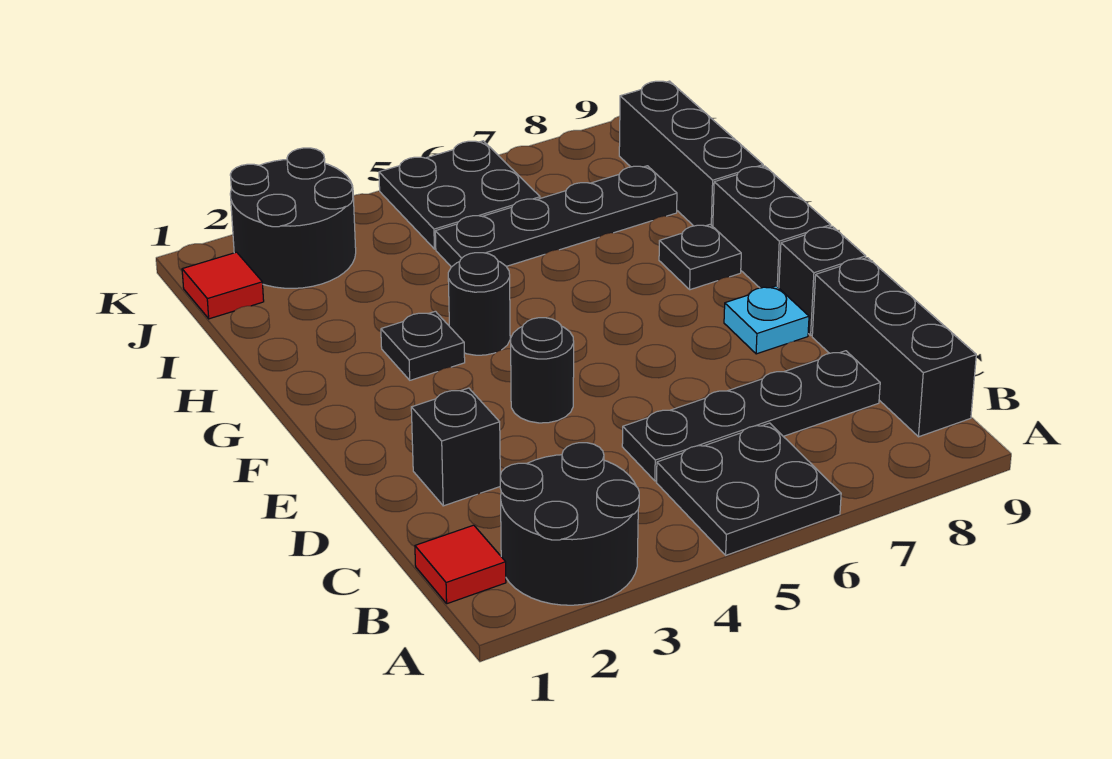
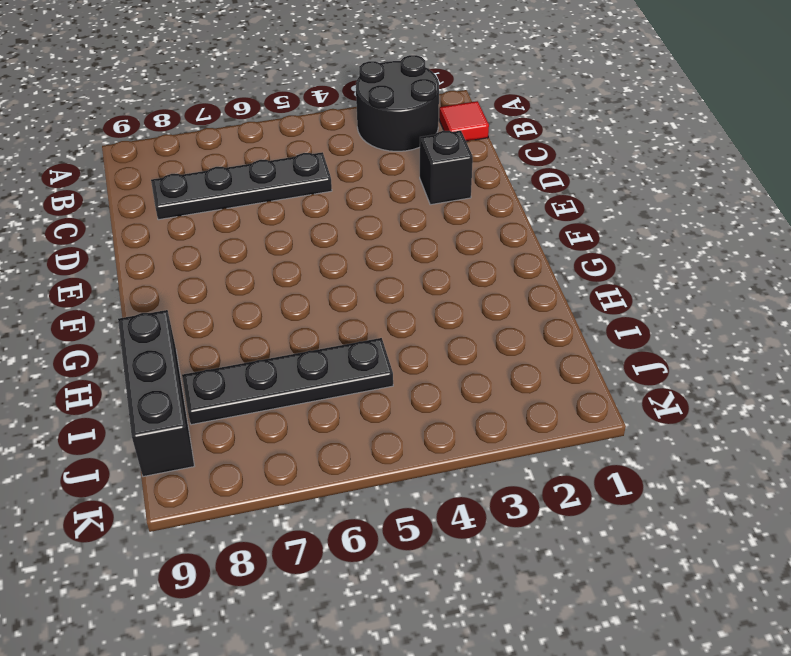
none -> black plate A5:B6 level 1
none -> black brick B9:D9 level 1
none -> black round brick E4 level 1

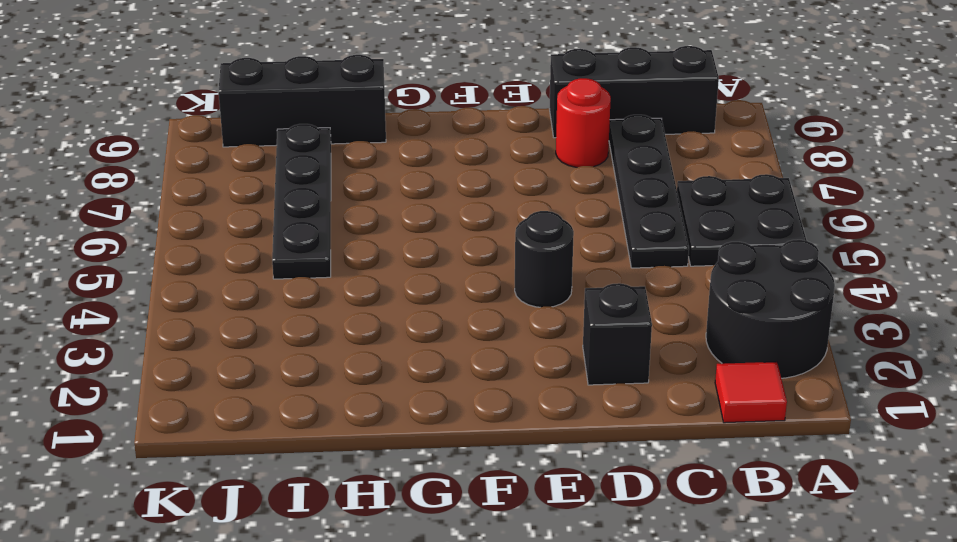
red round brick D8 level 1 -> none
none -> cyan plate E8 level 1
none -> black brick E9 level 1
none -> black brick F9:G9 level 1

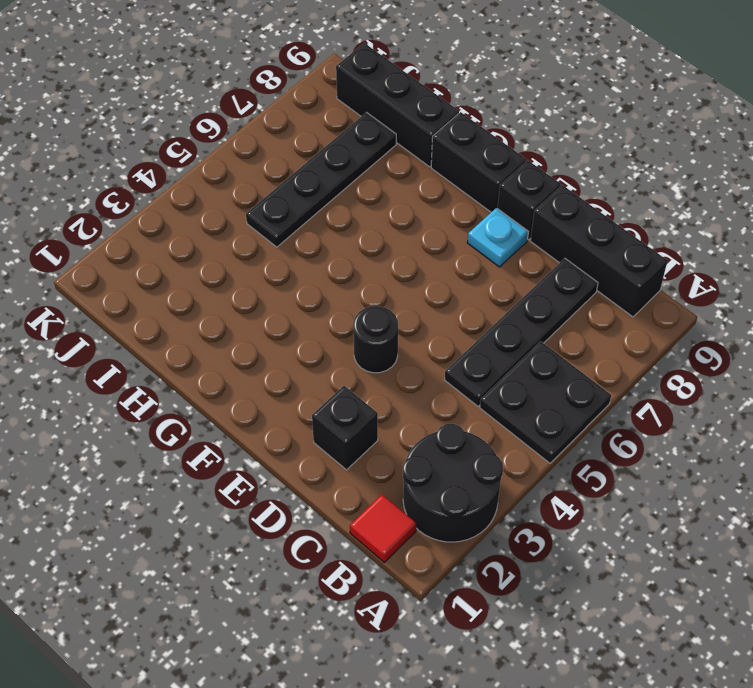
none -> black plate G3 level 1
none -> black round brick G4 level 1
none -> black plate G8 level 1

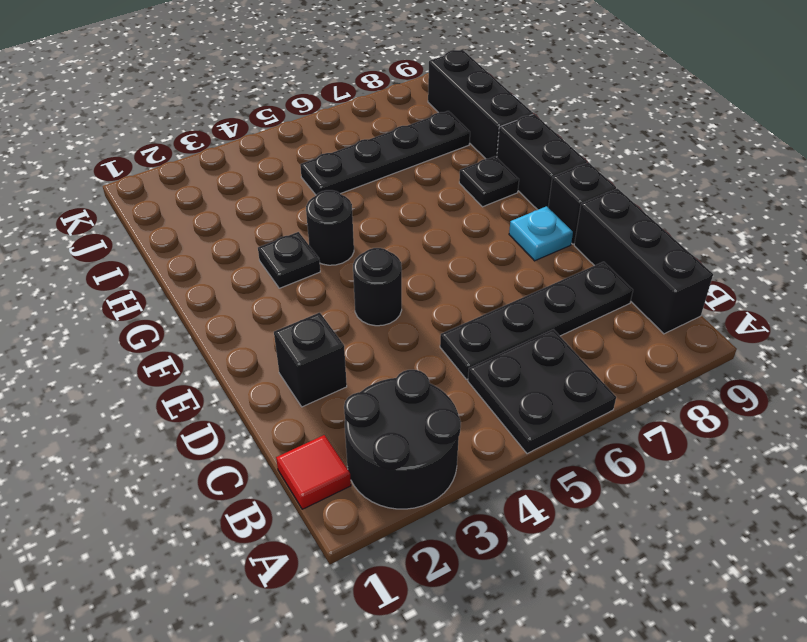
none -> red tile J1 level 1
none -> black round brick J2:K3 level 1
none -> black plate J5:K6 level 1

